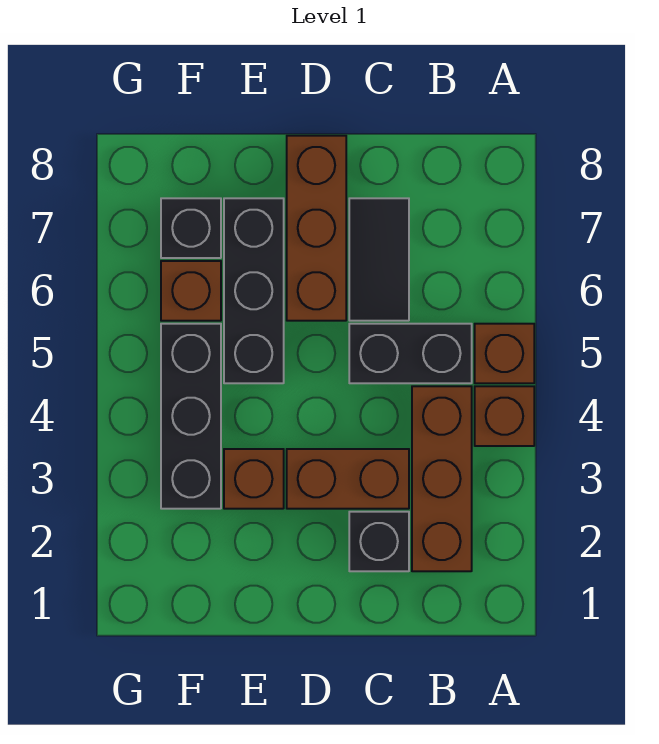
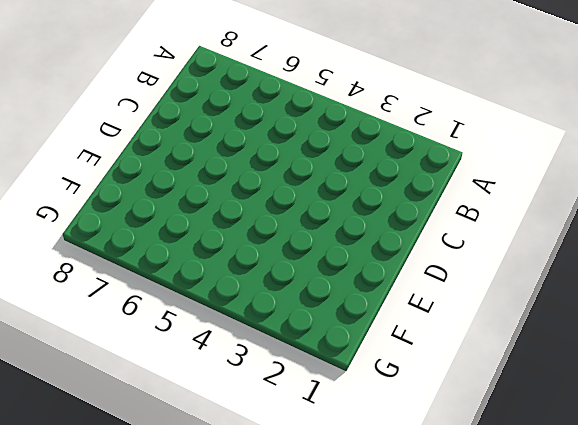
none -> brown brick A4 level 1
none -> brown brick A5 level 1
none -> brown brick B2:B4 level 1

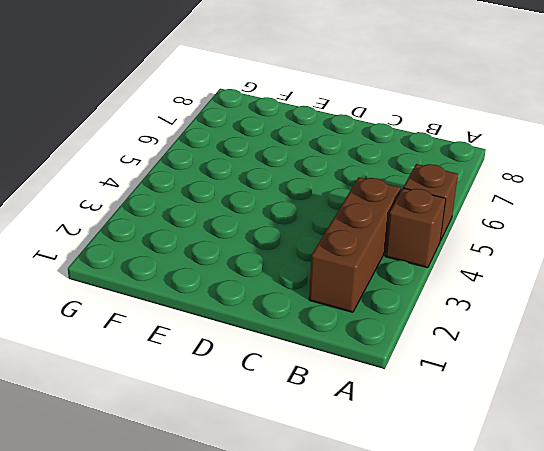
none -> black brick B5:C5 level 1
none -> black brick C2 level 1
none -> brown brick C3:D3 level 1

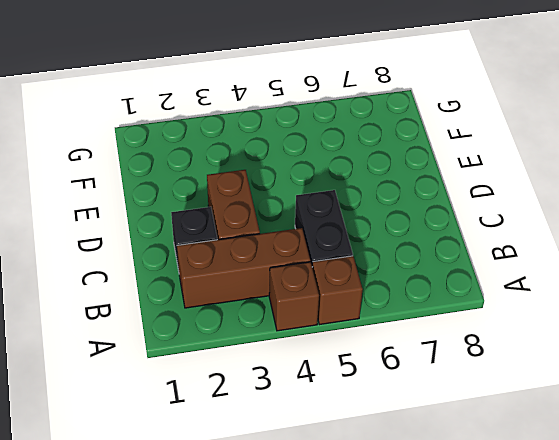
none -> black tile C6:C7 level 1
none -> brown brick D6:D8 level 1
none -> brown brick E3 level 1

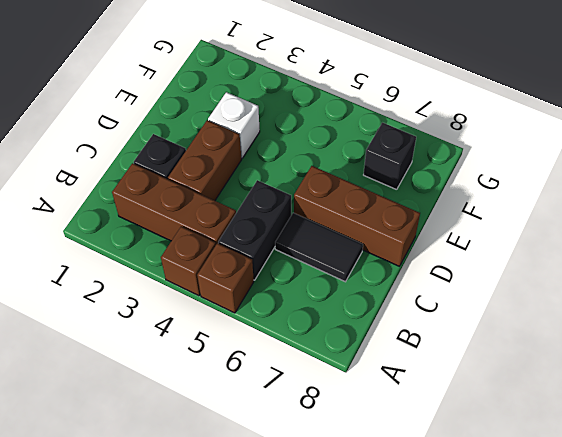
white brick E3 level 1 -> brown brick E3 level 1
none -> black brick E5:E7 level 1
none -> black brick F3:F5 level 1
none -> brown brick F6 level 1

